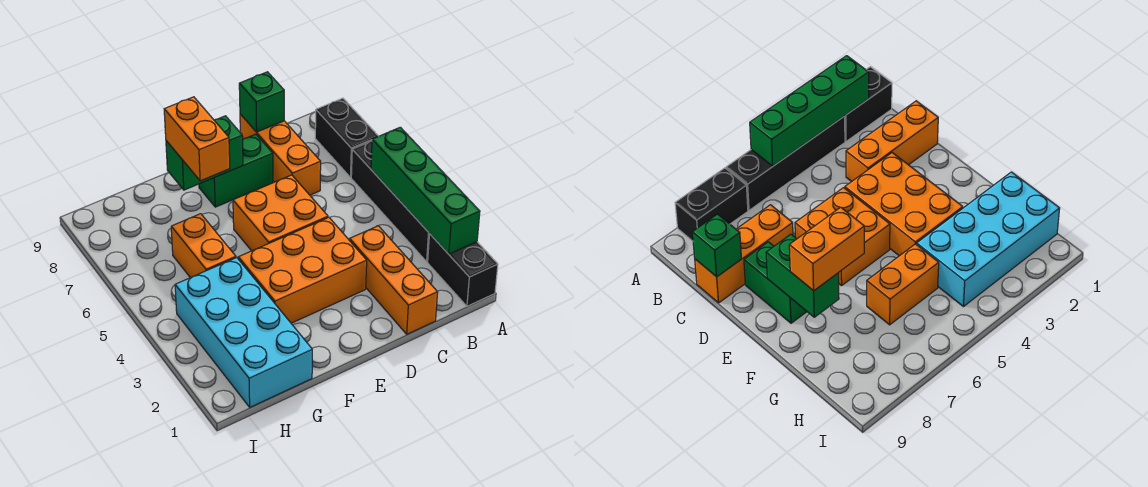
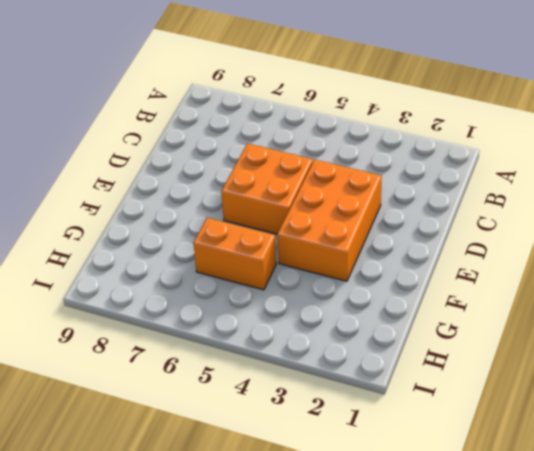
none -> black brick A1:A2 level 1
none -> black brick A3:A6 level 1
none -> black brick A7:A8 level 1

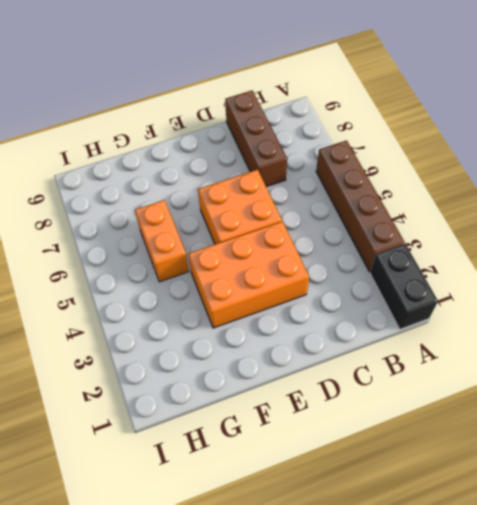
brown brick A3:A6 level 1 -> black brick A3:A6 level 1
brown brick C7:C9 level 1 -> orange brick C7:C9 level 1
none -> black brick A7:A8 level 1
none -> orange brick C1:C3 level 1
none -> green brick D8:E8 level 1

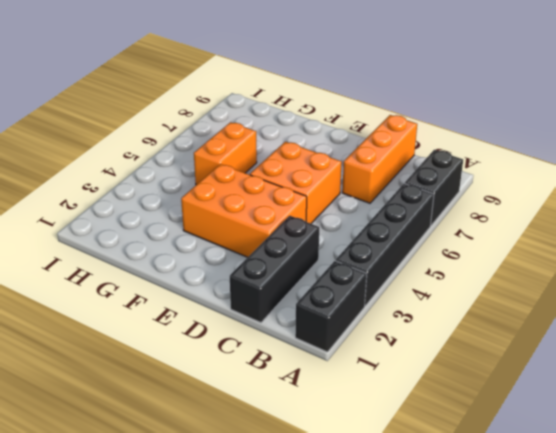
black brick C1:C3 level 1 -> orange brick C1:C3 level 1
none -> green brick D8:E8 level 1
none -> cyan brick G1:H4 level 1
none -> green brick A2:A5 level 2

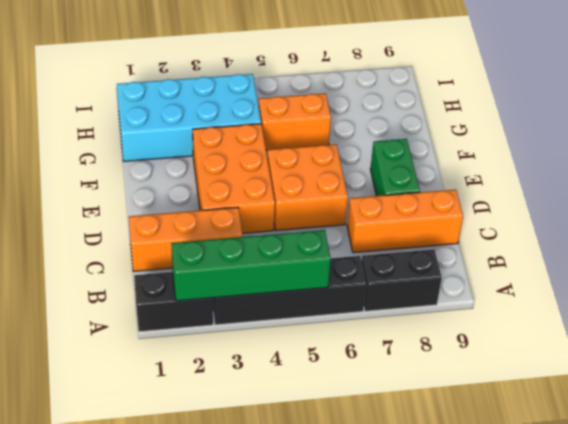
none -> green brick C9 level 2
none -> green brick E8:F8 level 2
none -> orange brick F7:F8 level 3

